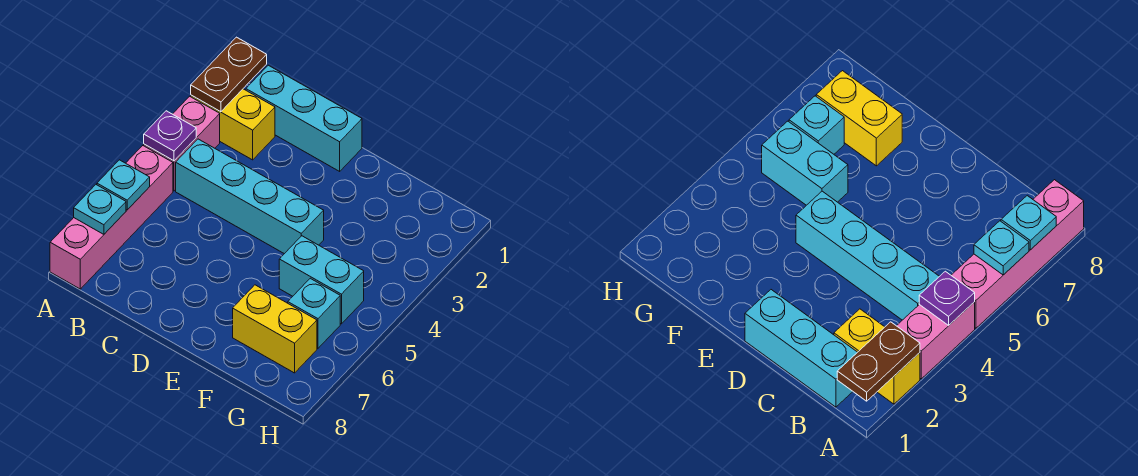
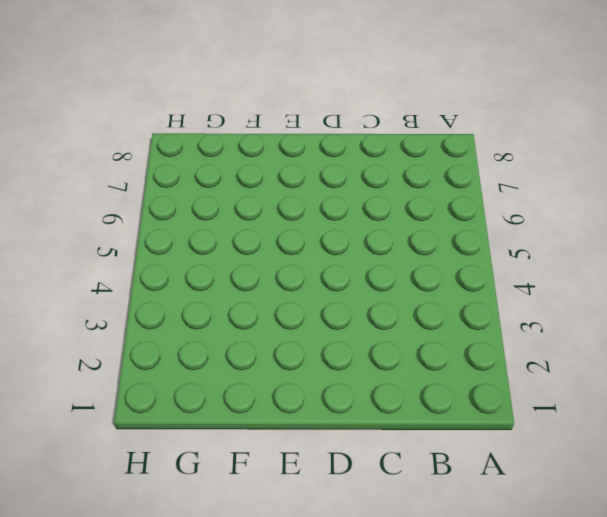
none -> yellow brick A2:B2 level 1
none -> pink brick A3:A4 level 1
none -> pink brick A5:A8 level 1

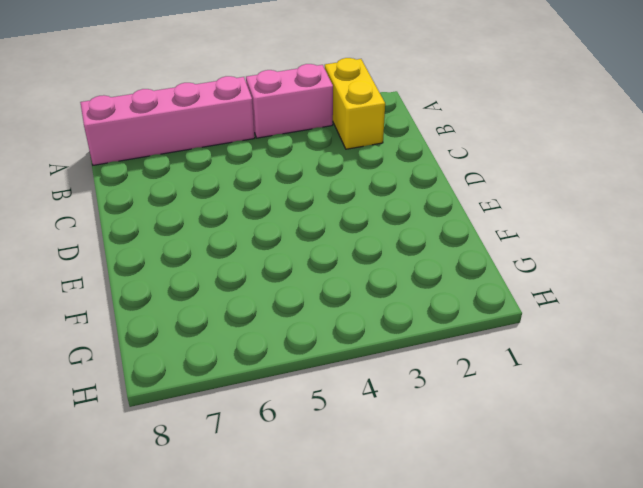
none -> cyan brick B1:D1 level 1
none -> cyan brick B4:E4 level 1
none -> cyan brick F5:G5 level 1

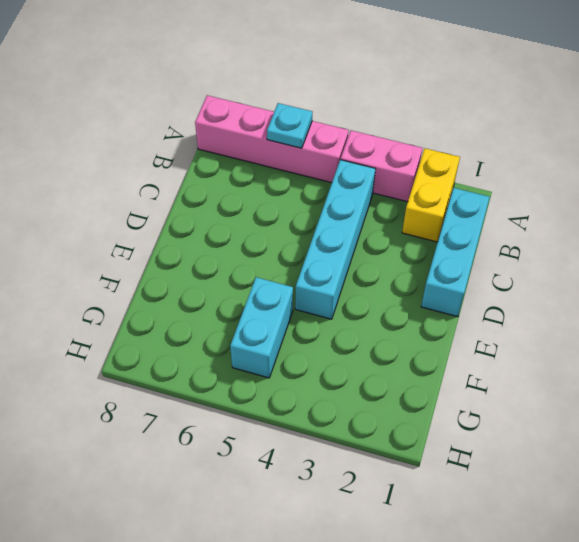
none -> yellow brick F7:G7 level 1
none -> cyan brick G6 level 1
none -> brown plate A1:A2 level 2

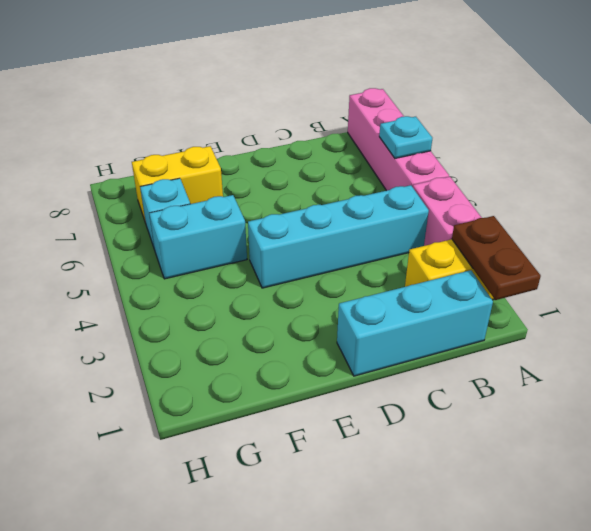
none -> purple plate A4 level 2
none -> cyan plate A7 level 2

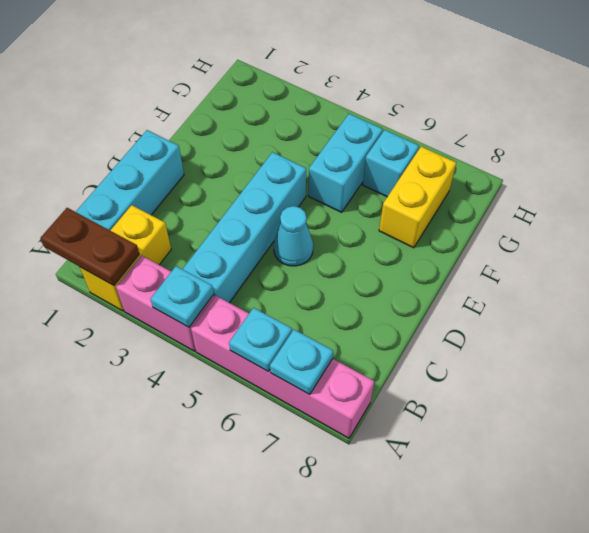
cyan plate A4 level 2 -> purple plate A4 level 2
cyan cone D5 level 1 -> none

